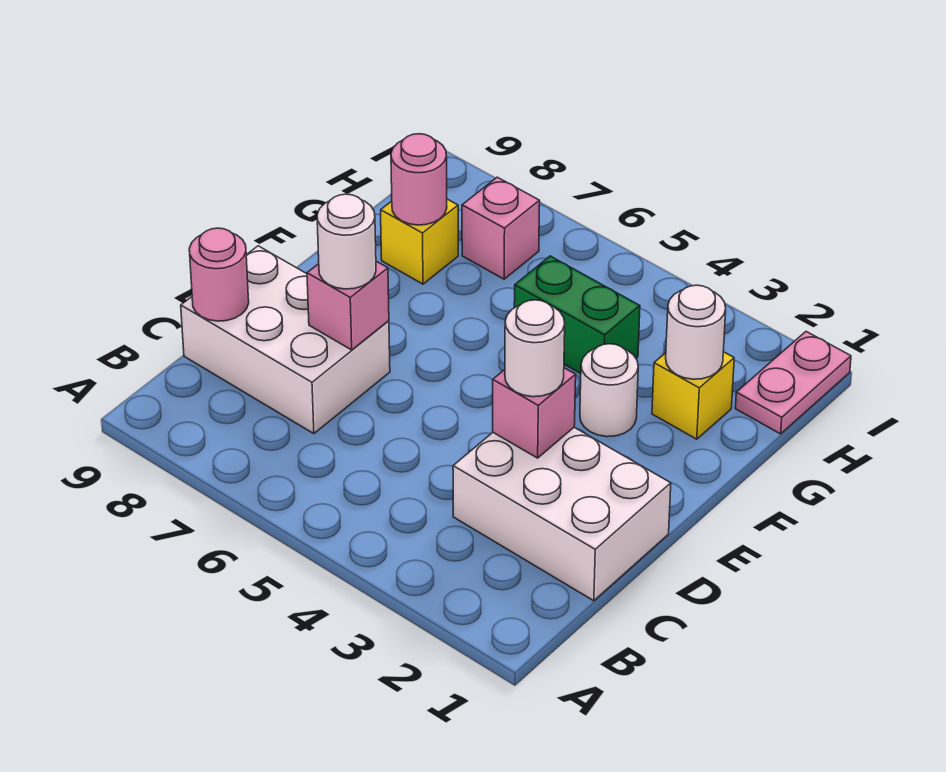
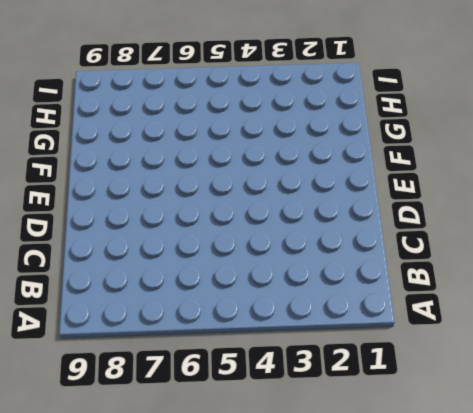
none -> white brick C1:D3 level 1
none -> white brick C7:D9 level 1
none -> white round brick F3 level 1

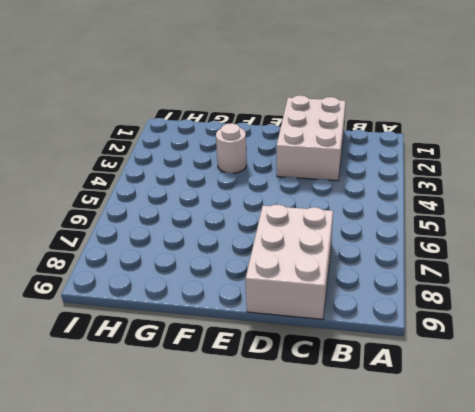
none -> yellow brick G2 level 1
none -> green brick G4:G5 level 1
none -> yellow brick G8 level 1

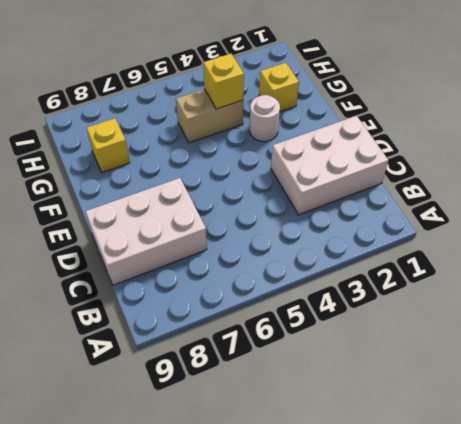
tan brick G4:G5 level 1 -> green brick G4:G5 level 1
yellow brick G4 level 2 -> none
none -> pink plate H1:I1 level 1
none -> pink brick H7 level 1
none -> pink round brick C9 level 2

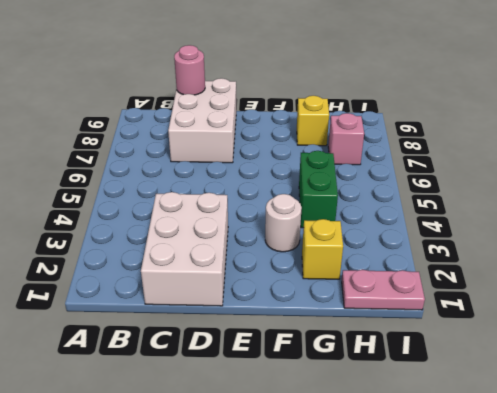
none -> pink brick D3 level 2
none -> pink brick D7 level 2
none -> white round brick G2 level 2

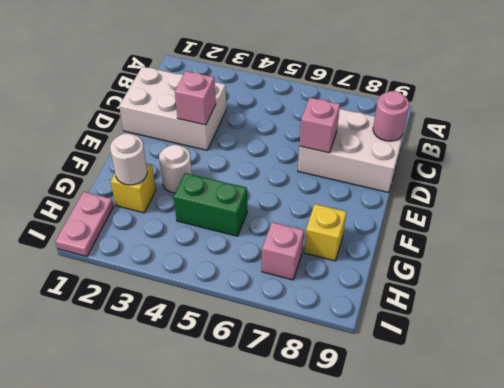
none -> pink round brick G8 level 2
none -> white round brick D3 level 3
none -> white round brick D7 level 3

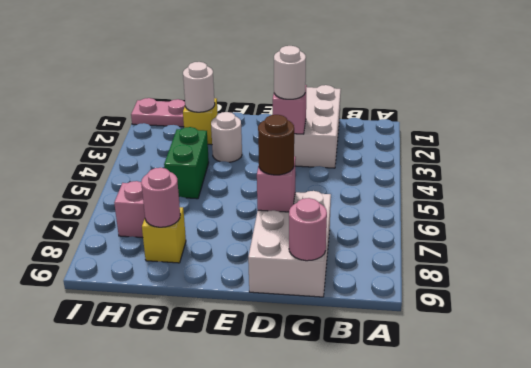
brown round brick D7 level 3 -> white round brick D7 level 3

